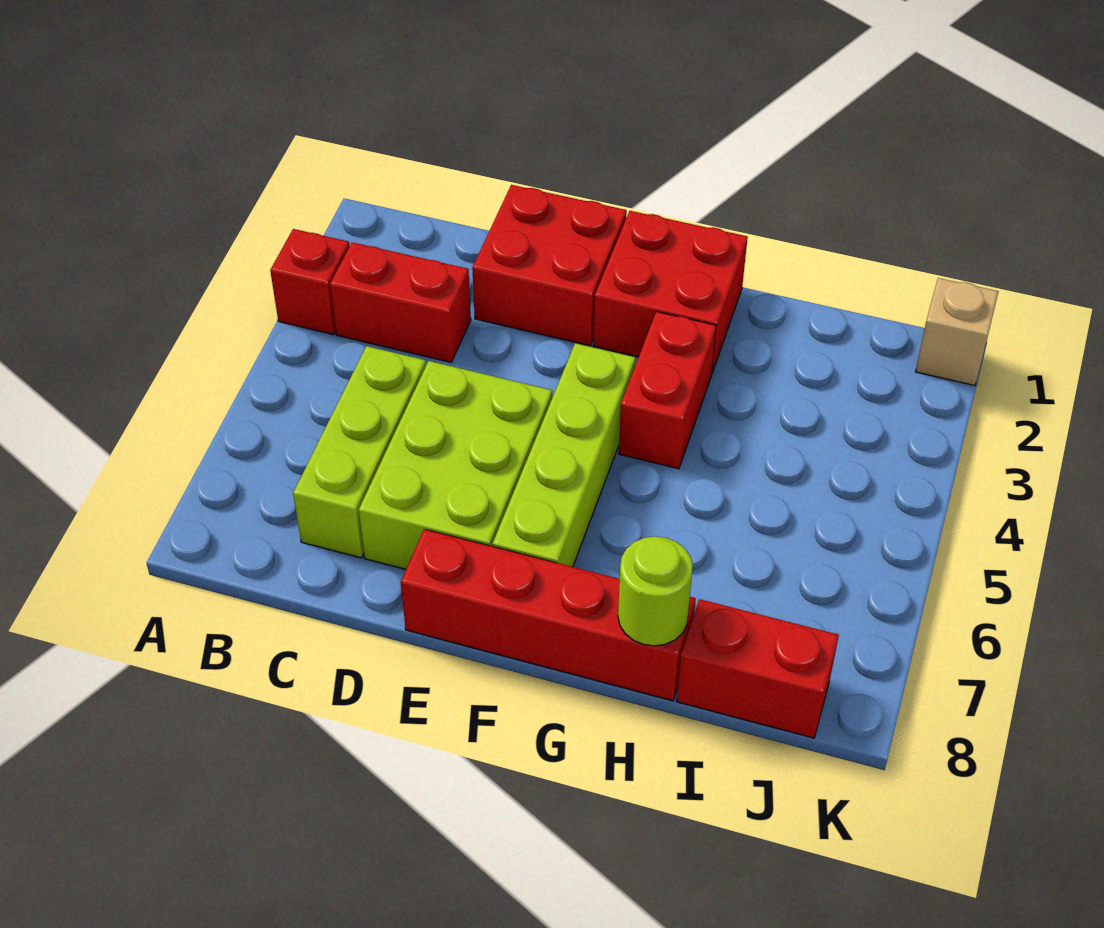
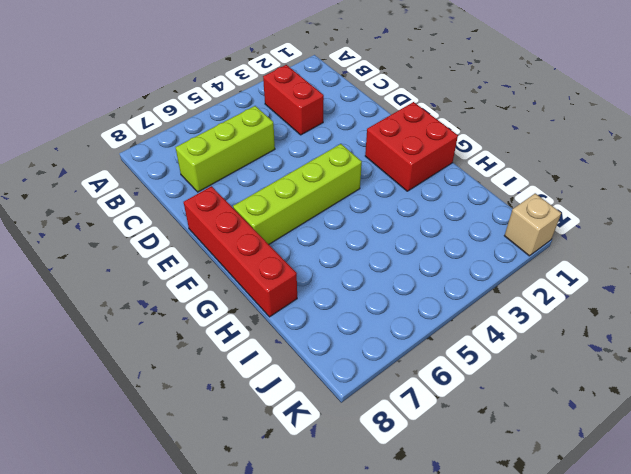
none -> red brick A3 level 1
none -> red brick D1:E2 level 1
none -> lime brick D5:E7 level 1

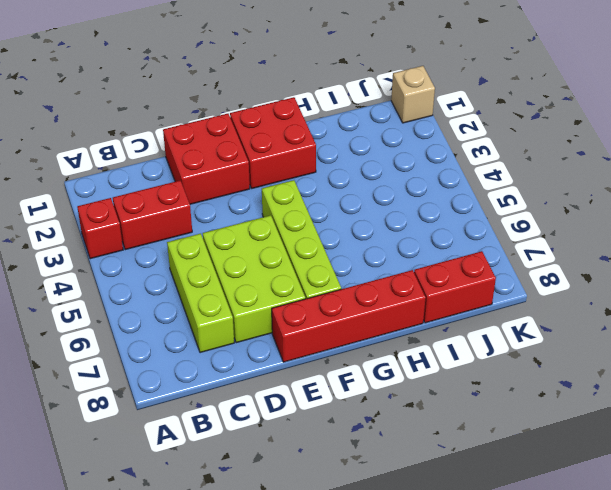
none -> red brick G3:G4 level 1
none -> lime round brick H8 level 2

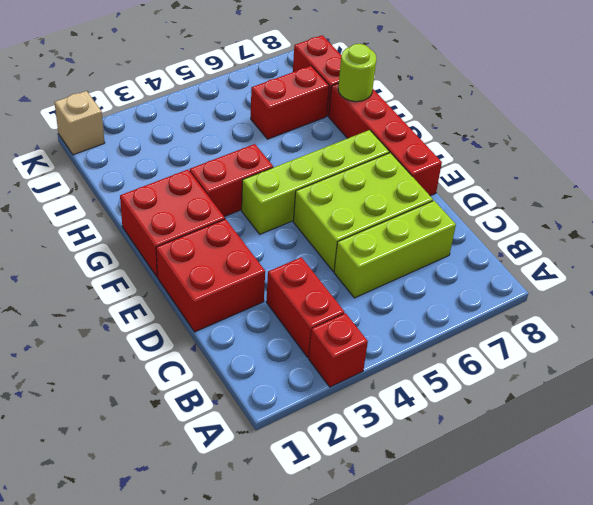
red brick I6:I7 level 1 -> none

